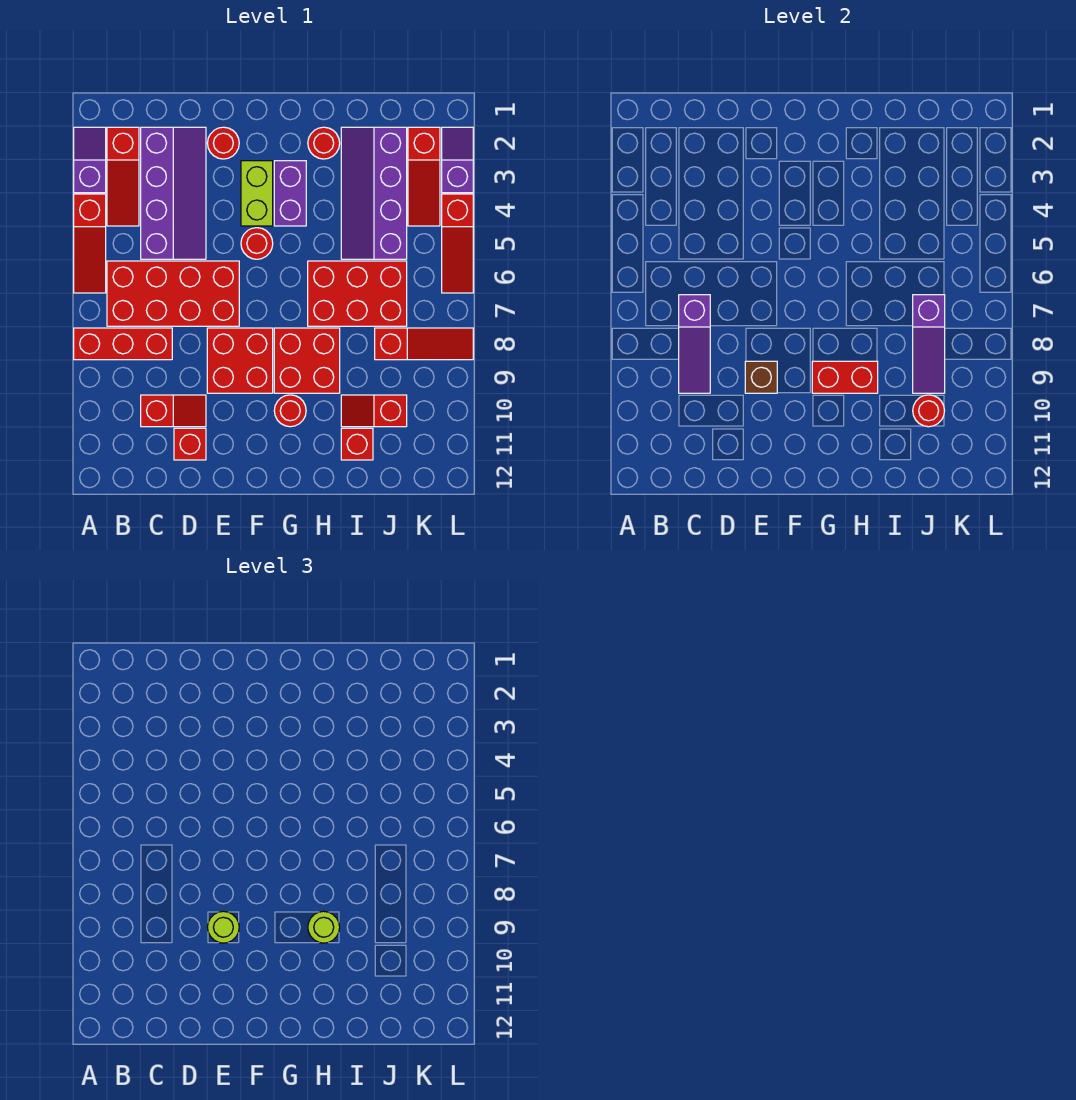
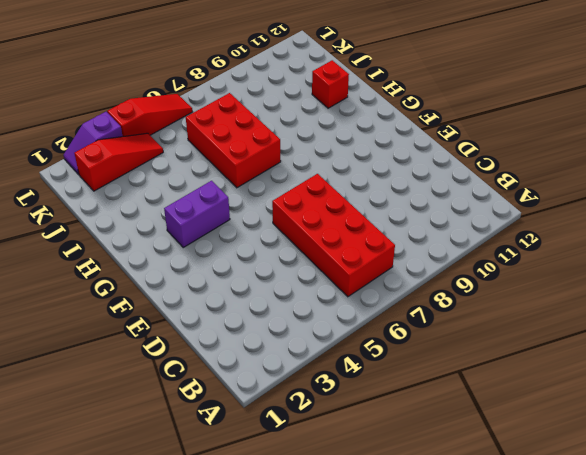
none -> purple slope A2:A3 level 1 top 3
none -> red slope A4:A6 level 1 top 4
none -> red brick A8:C8 level 1
none -> red slope B2:B4 level 1 top 2

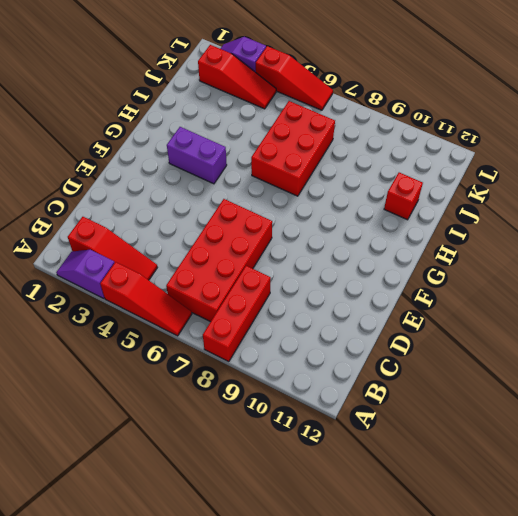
none -> purple slope C2:D5 level 1 top C
none -> red slope C10:D10 level 1 top C
none -> red brick D11 level 1
none -> red round brick E2 level 1

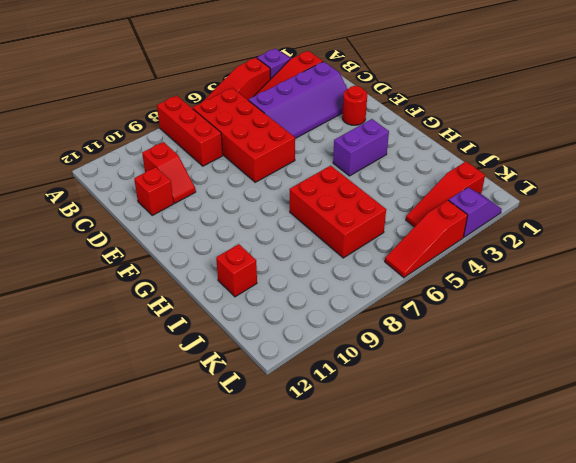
none -> red brick E8:F9 level 1
none -> lime brick F3:F4 level 1
none -> red round brick F5 level 1
none -> red brick G8:H9 level 1

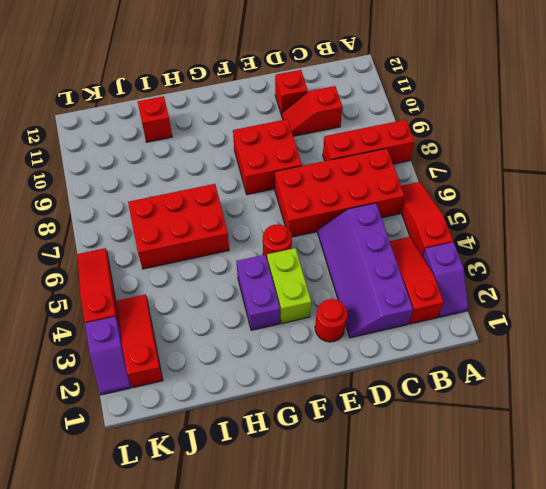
none -> red brick G8:H9 level 1
none -> red round brick G10 level 1
none -> red round brick H2 level 1
none -> purple slope I2:J5 level 1 top J

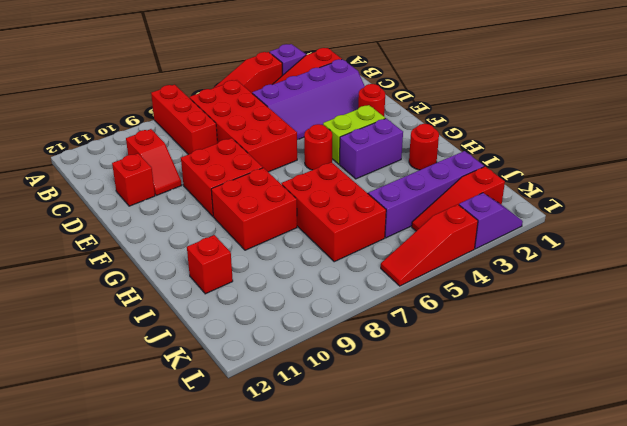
none -> red round brick G10 level 1
none -> red slope I10:J10 level 1 top J
none -> red slope J8:L8 level 1 top J
none -> purple slope C7:C9 level 2 top 7

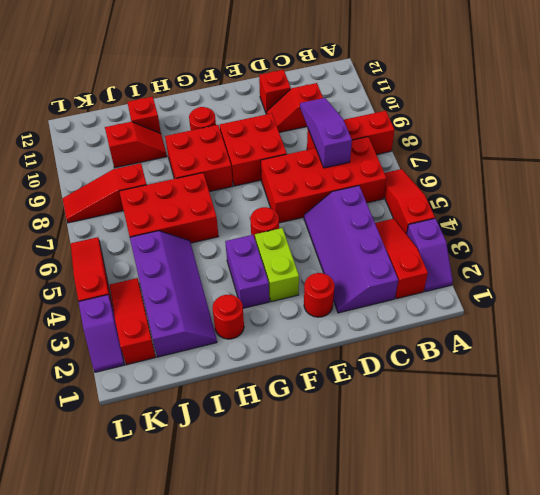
none -> brown brick E9 level 2
none -> red brick G9:H9 level 2
none -> purple slope J7:J9 level 2 top 7
none -> red round brick J10 level 2

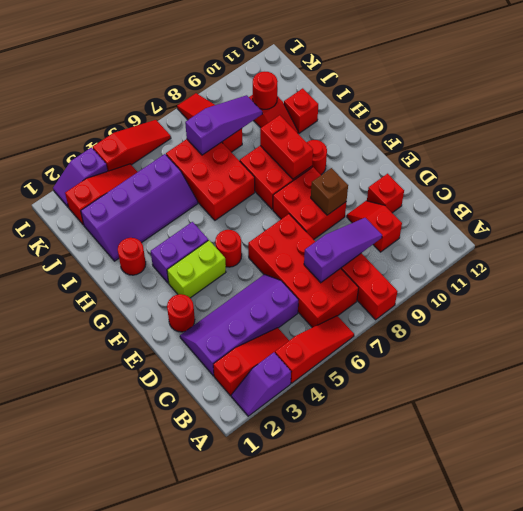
none -> lime round brick E9 level 3
none -> lime round brick H9 level 3

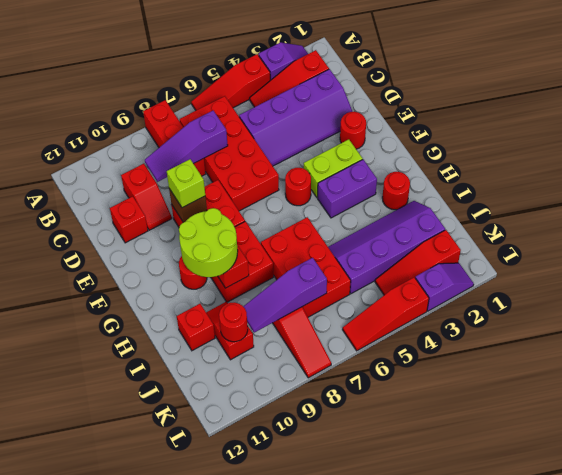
lime brick E9 level 3 -> lime round brick E9 level 3
lime round brick G9:H10 level 3 -> lime round brick H9 level 3

